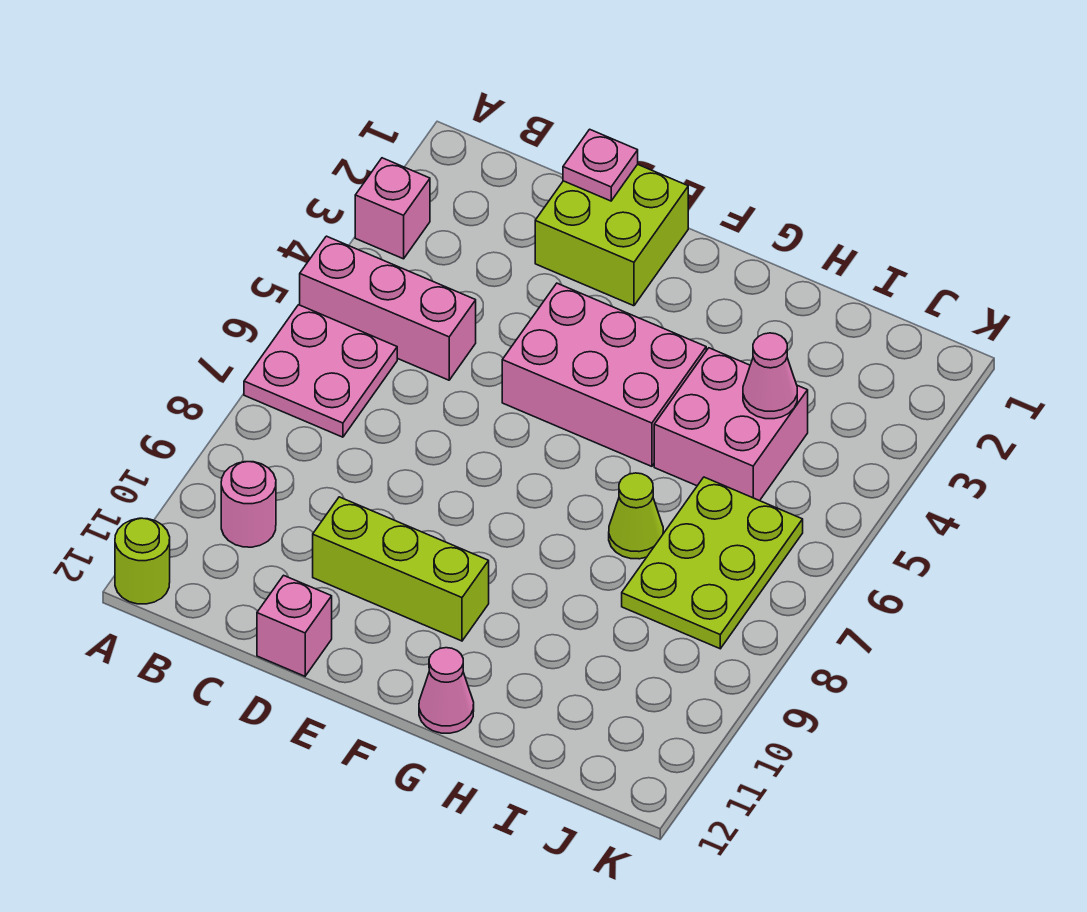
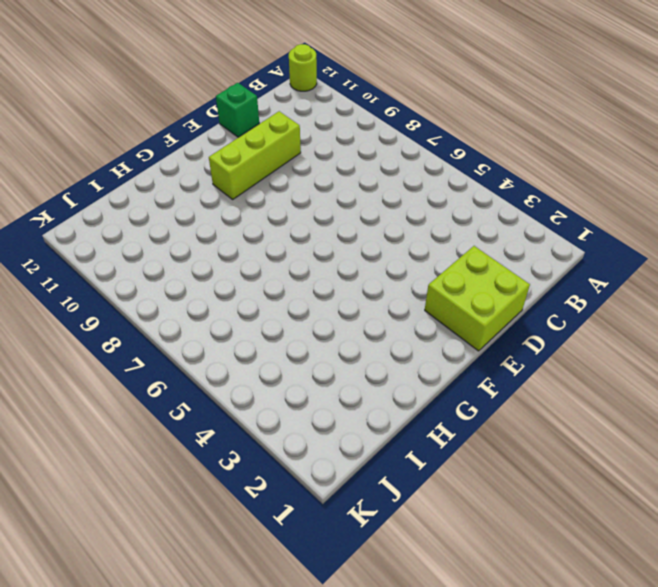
green brick D12 level 1 -> pink brick D12 level 1
none -> pink brick A3 level 1
none -> pink brick A5:C5 level 1
none -> pink plate A6:B7 level 1

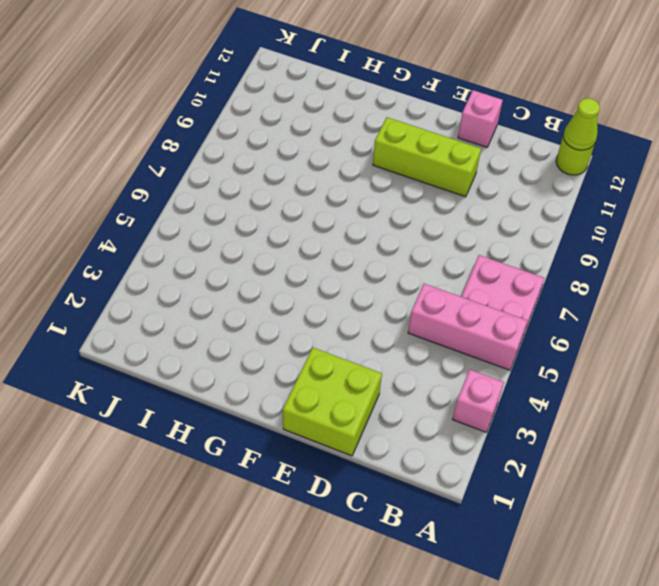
lime cone A12 level 2 -> lime cone H7 level 1
none -> pink round brick B10 level 1
none -> pink brick E4:G5 level 1
none -> pink cone G12 level 1

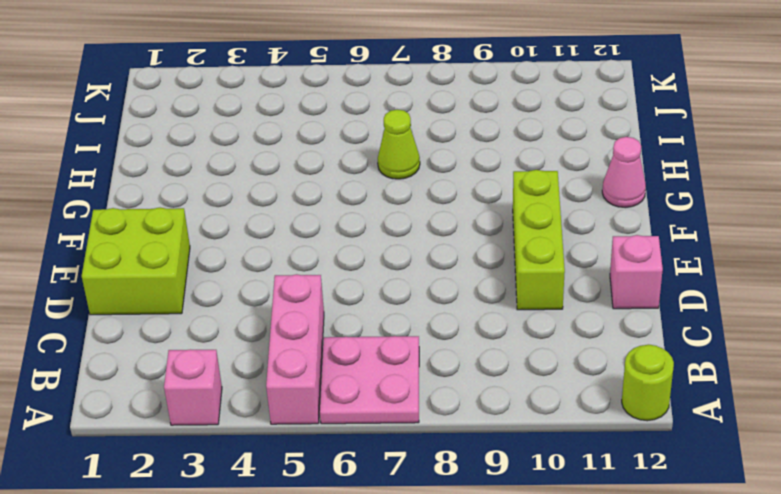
none -> pink round brick B10 level 1
none -> pink brick E4:G5 level 1
none -> pink brick H4:I5 level 1

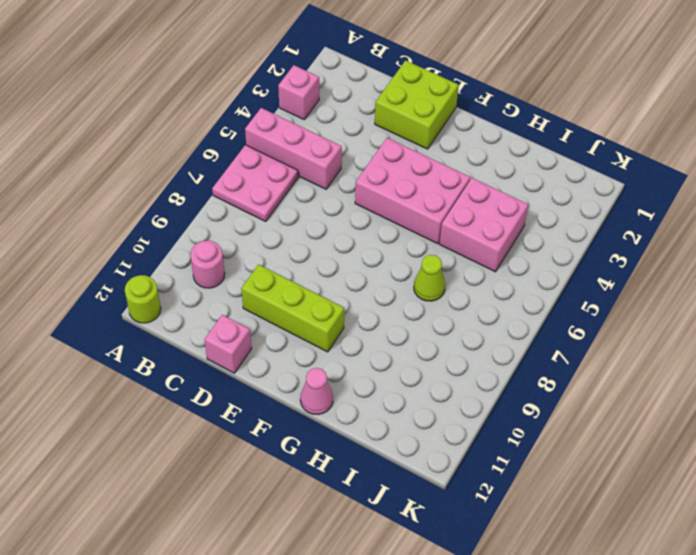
none -> lime plate I6:J8 level 1
none -> pink plate D1 level 2
none -> pink cone I4 level 2

